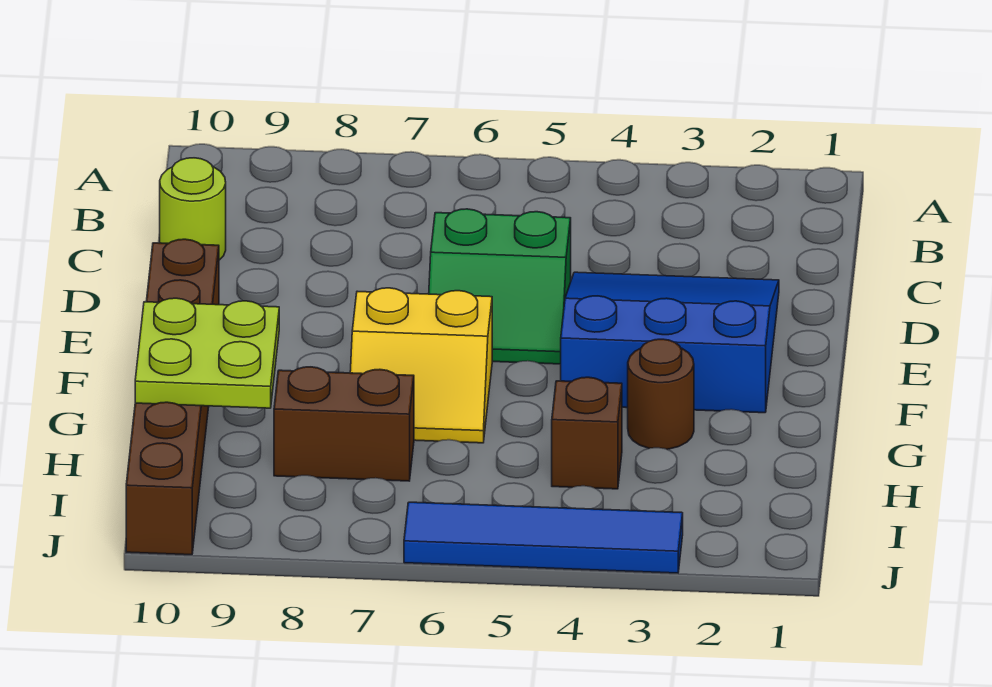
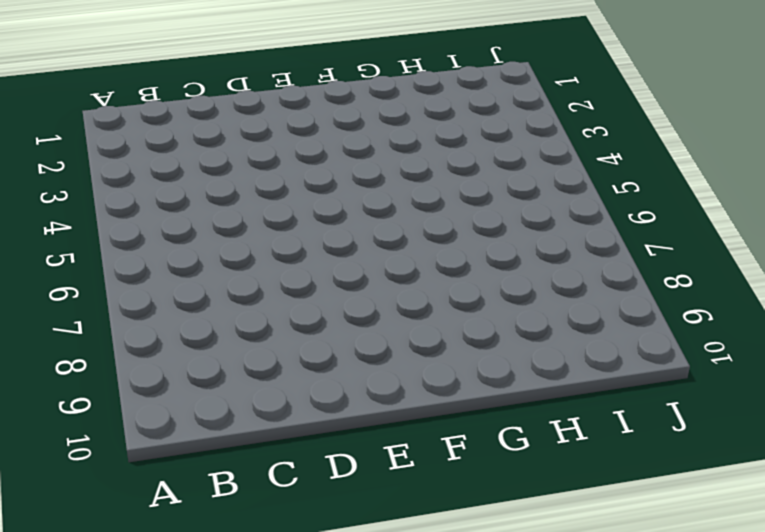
none -> lime round brick C10 level 1
none -> blue slope D2:F4 level 1 top F

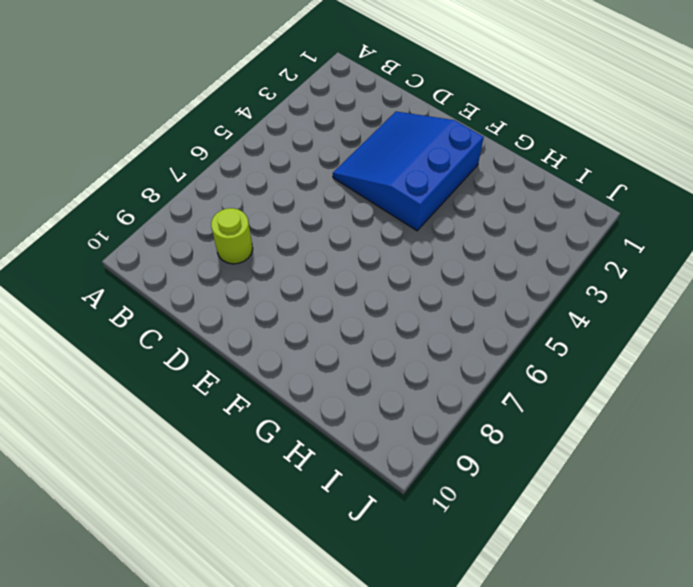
lime round brick C8 level 1 -> lime round brick C10 level 1
none -> green slope D5:E6 level 1 top D
none -> brown brick E10:J10 level 1

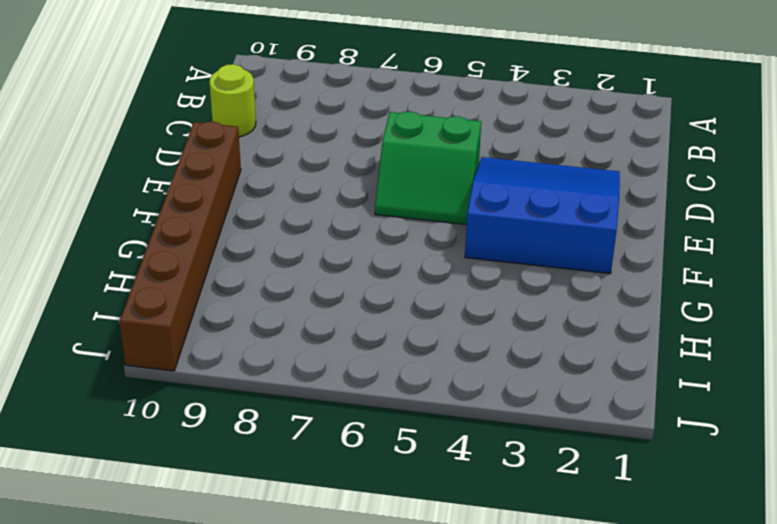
none -> yellow slope F6:G7 level 1 top F
none -> brown round brick G3 level 1

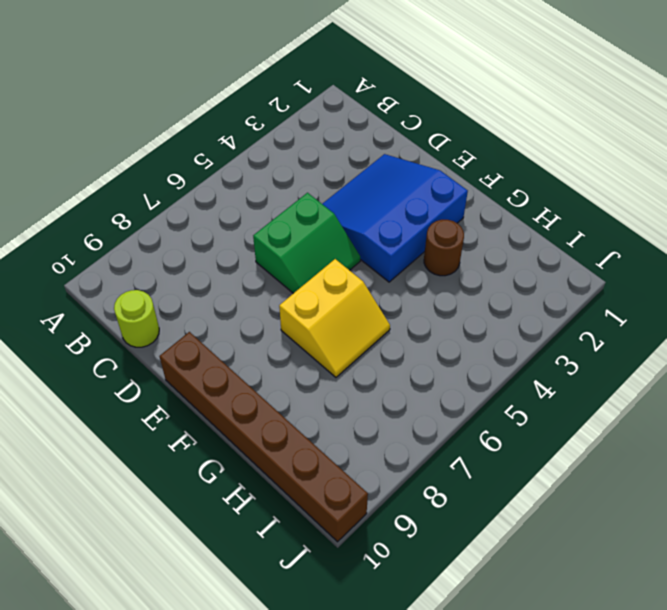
none -> brown brick H4 level 1
none -> brown brick H7:H8 level 1

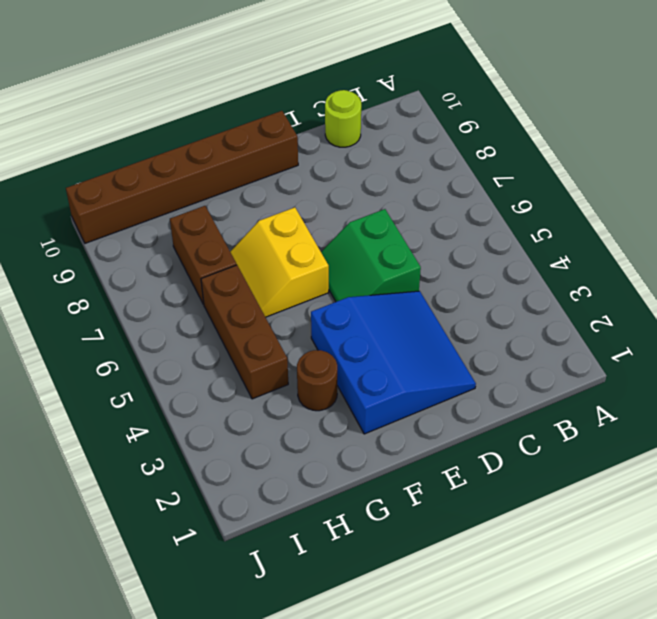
brown brick H4:H6 level 1 -> brown brick H4 level 1
none -> blue tile J3:J6 level 1
none -> lime plate G9:H10 level 2

